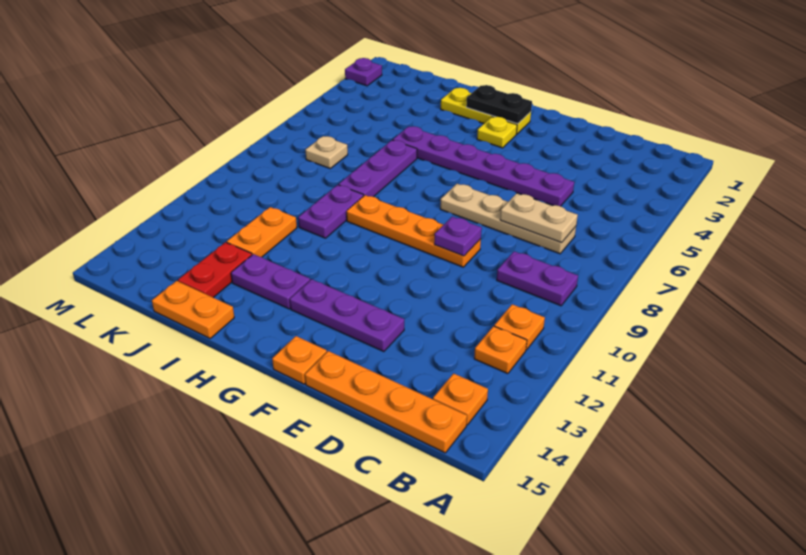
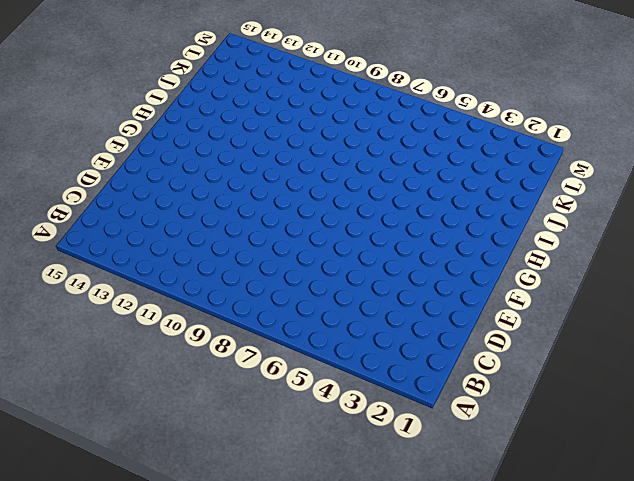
none -> purple plate B9:C9 level 1
none -> orange plate B11 level 1
none -> orange plate B12 level 1

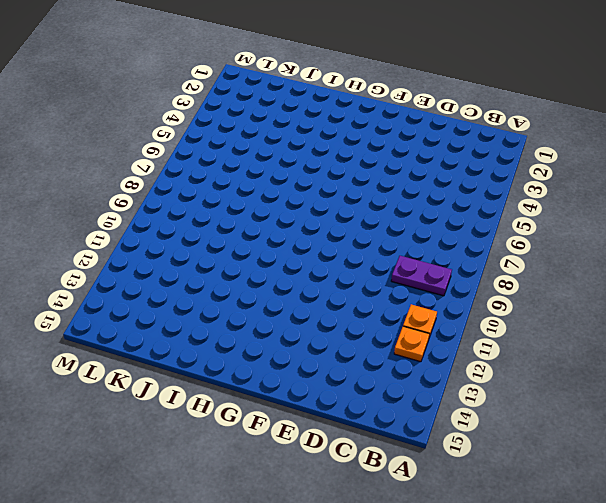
none -> orange plate B14 level 1
none -> orange plate B15:E15 level 1
none -> tan plate C7:F7 level 1

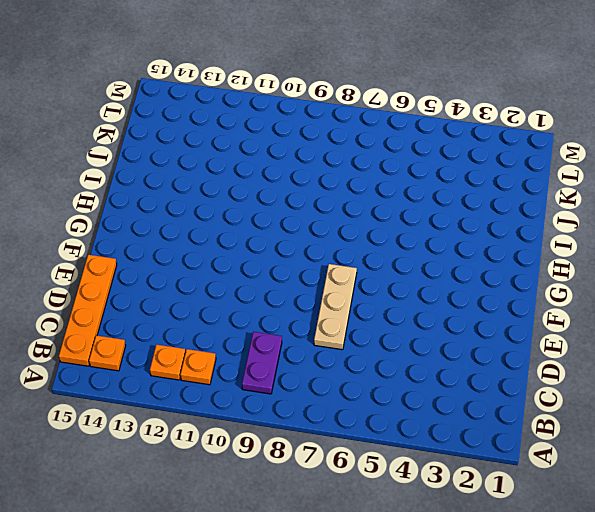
tan plate D7:F7 level 1 -> tan plate C7:F7 level 1
none -> purple plate D5:I5 level 1
none -> orange plate E9:H9 level 1
none -> purple plate E13:G13 level 1

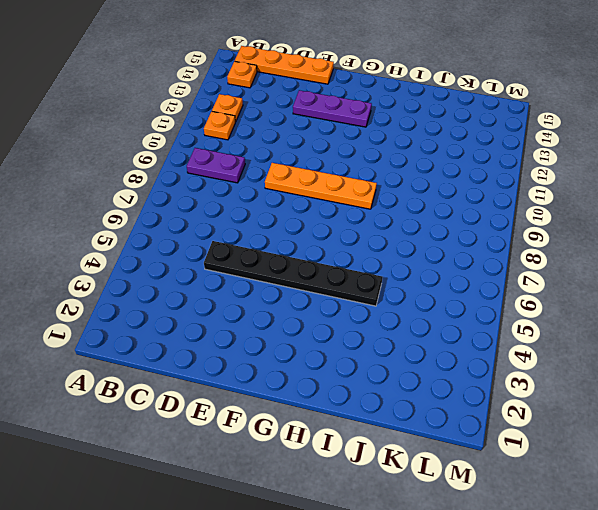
black plate D5:I5 level 1 -> purple plate D5:I5 level 1
none -> tan plate C7:F7 level 1
none -> orange plate F15 level 1
none -> yellow plate G2:I2 level 1

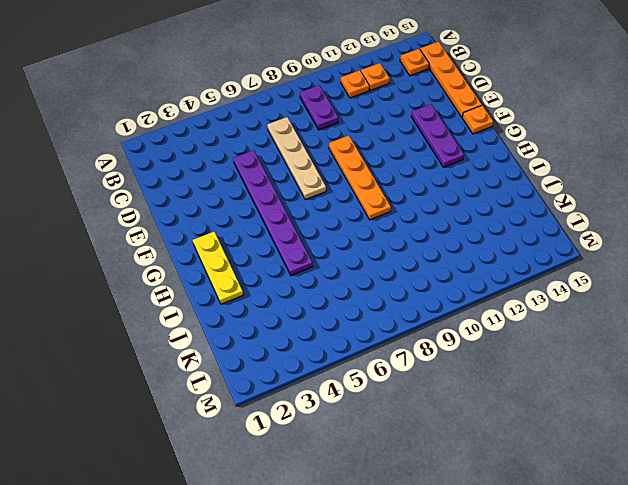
none -> yellow plate G3 level 1
none -> purple plate H13:I13 level 1
none -> purple plate I6:I8 level 1

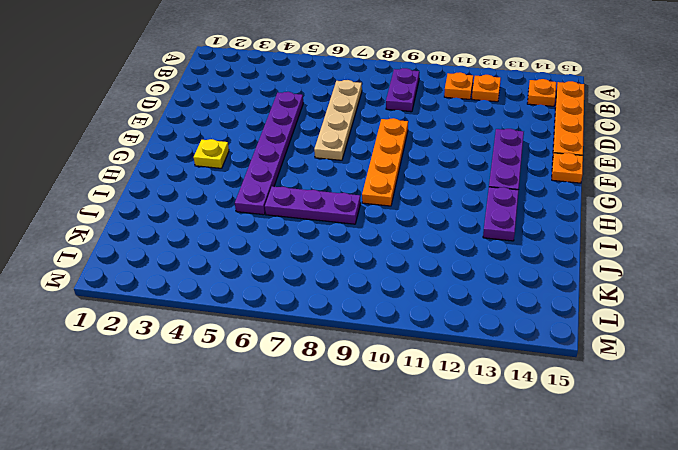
none -> yellow plate G2:I2 level 1
none -> purple plate I9:I10 level 1
none -> orange plate I15:J15 level 1

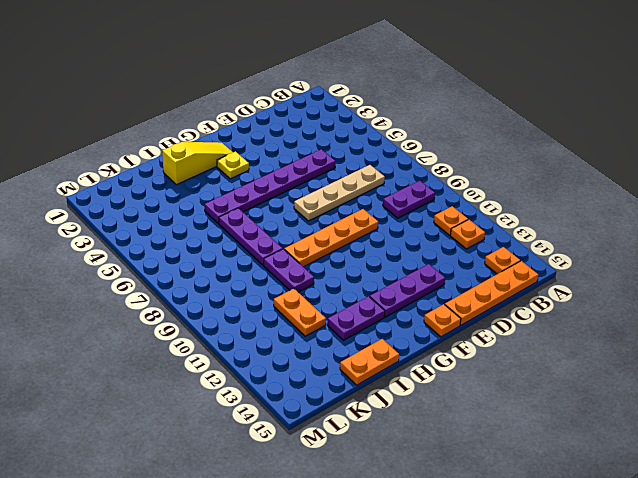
yellow slope G2:I2 level 1 top I -> yellow plate G2:I2 level 1
none -> red plate J13:J14 level 1
none -> tan plate K7 level 1
none -> purple plate M2 level 1

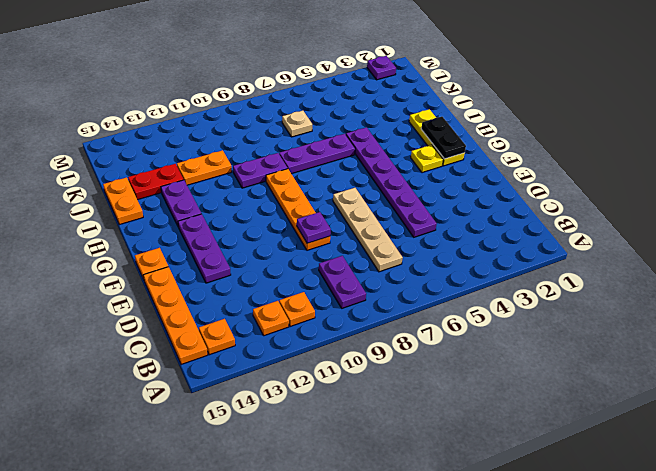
none -> tan plate C7:D7 level 2

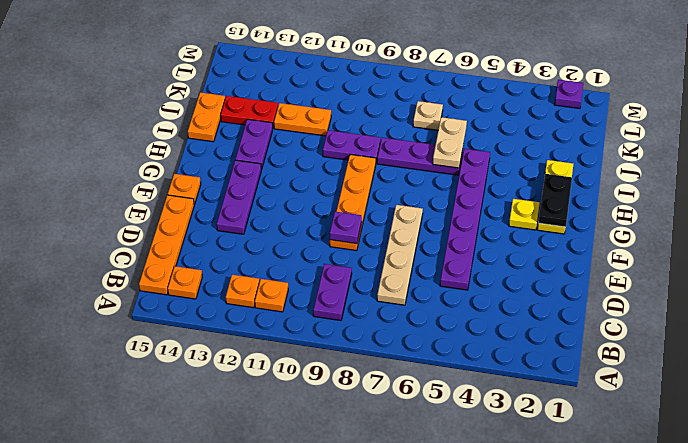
tan plate I6:J6 level 2 -> tan plate C7:D7 level 2

